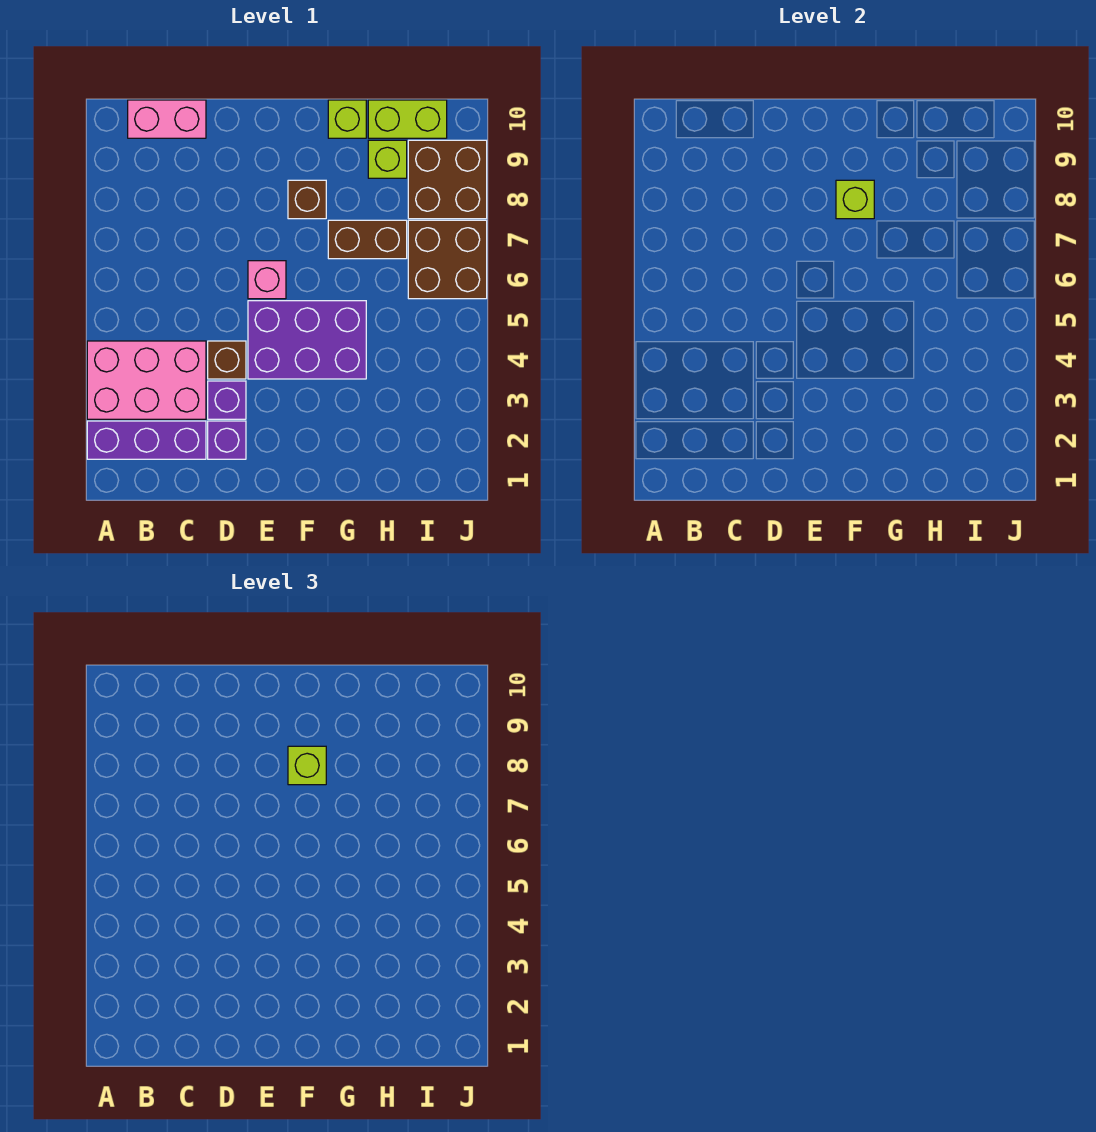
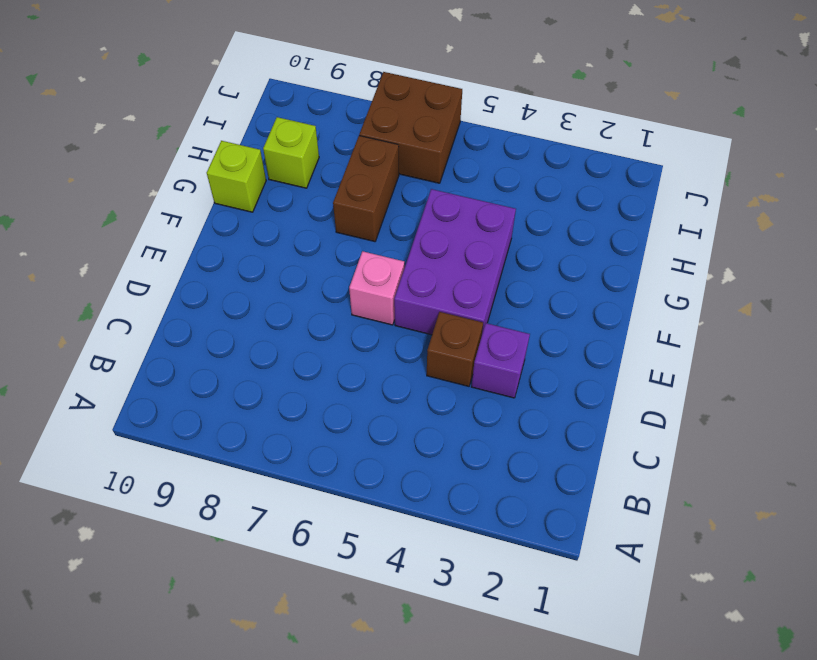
none -> purple brick A2:C2 level 1
none -> pink brick A3:C4 level 1
none -> pink brick B10:C10 level 1

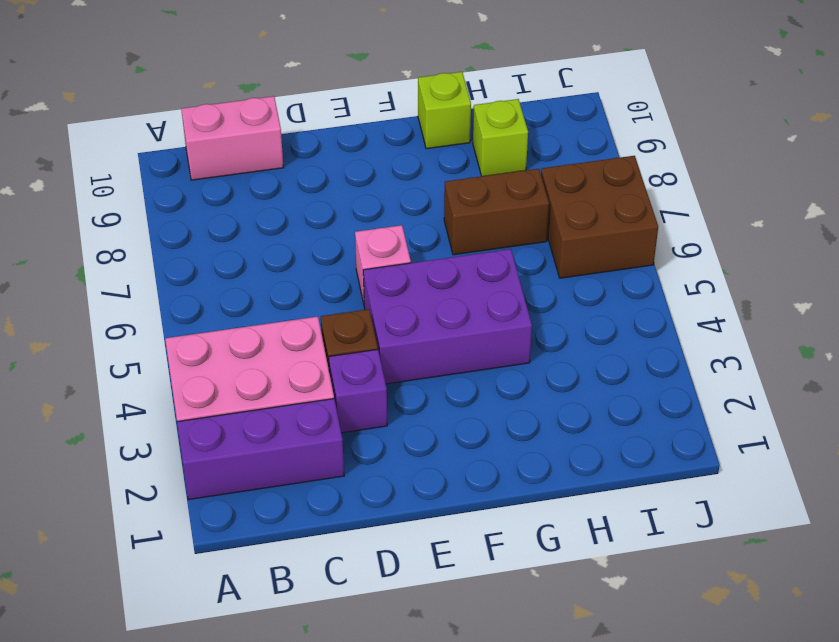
none -> purple brick D2 level 1
none -> brown brick F8 level 1
none -> lime brick H10:I10 level 1

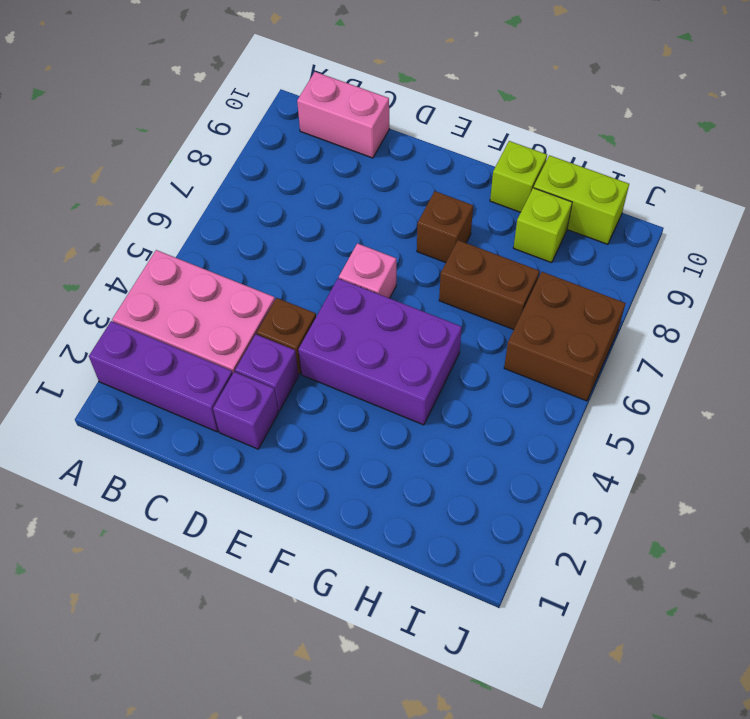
none -> brown brick I8:J9 level 1
none -> lime brick F8 level 2
none -> lime brick F8 level 3

